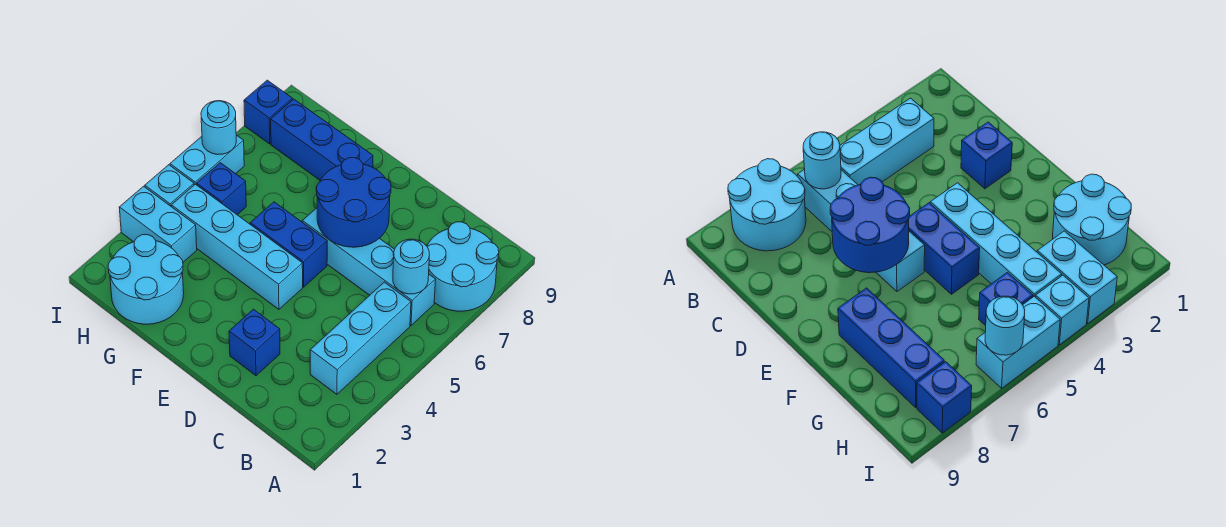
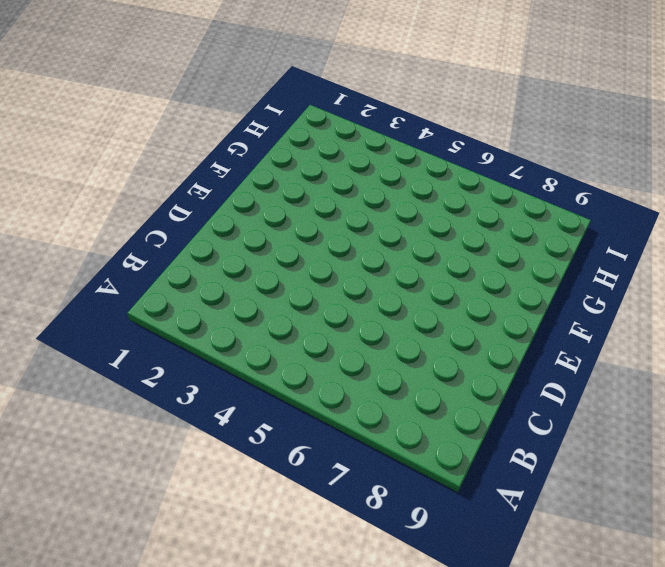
none -> cyan round brick A7:B8 level 1
none -> cyan brick B3:B5 level 1
none -> cyan brick B6:E6 level 1

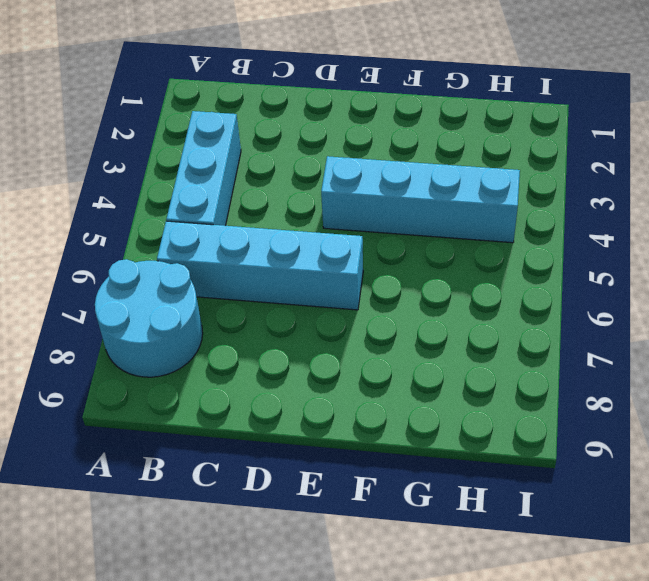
none -> blue brick D2 level 1
none -> blue brick E5:F5 level 1
none -> blue brick F8:H8 level 1

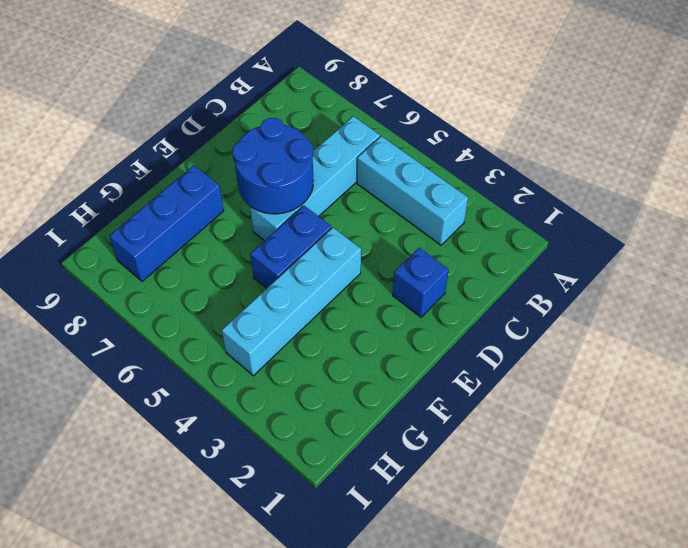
none -> cyan round brick A7:B8 level 1
none -> cyan round brick G1:H2 level 1
none -> cyan brick H3:I3 level 1

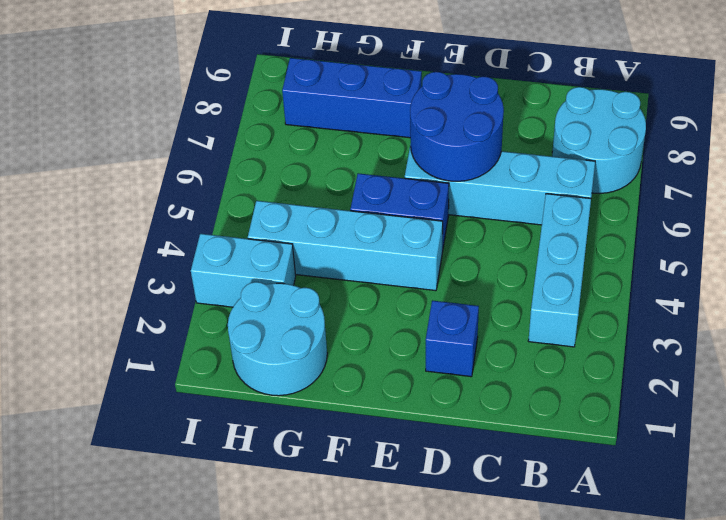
none -> blue brick H5 level 1
none -> cyan brick I4 level 1
none -> cyan brick I5:I6 level 1

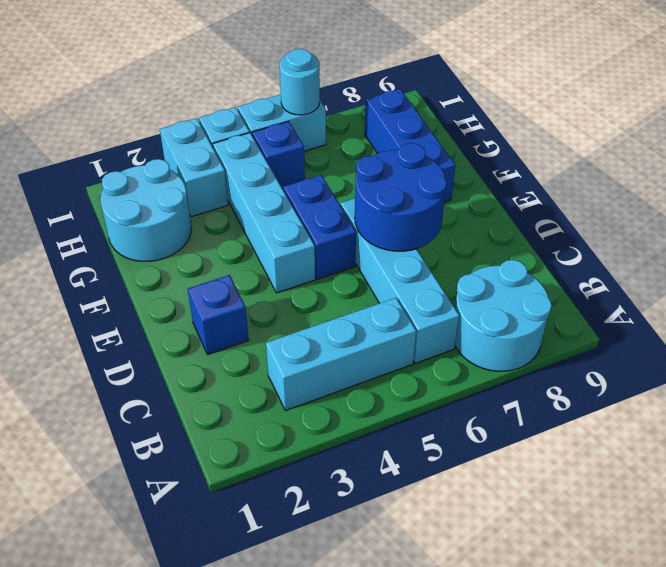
none -> blue brick I8 level 1
none -> cyan round brick B6 level 2

